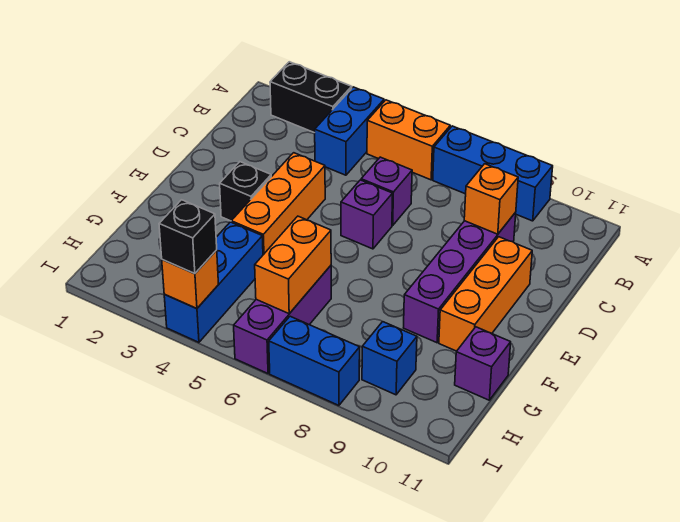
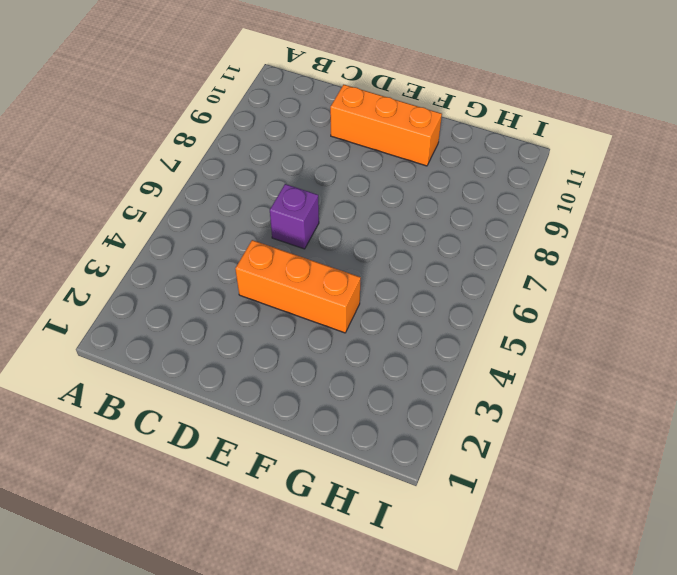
none -> black brick A2:A3 level 1
none -> blue brick A4:B4 level 1
none -> orange brick A5:A6 level 1

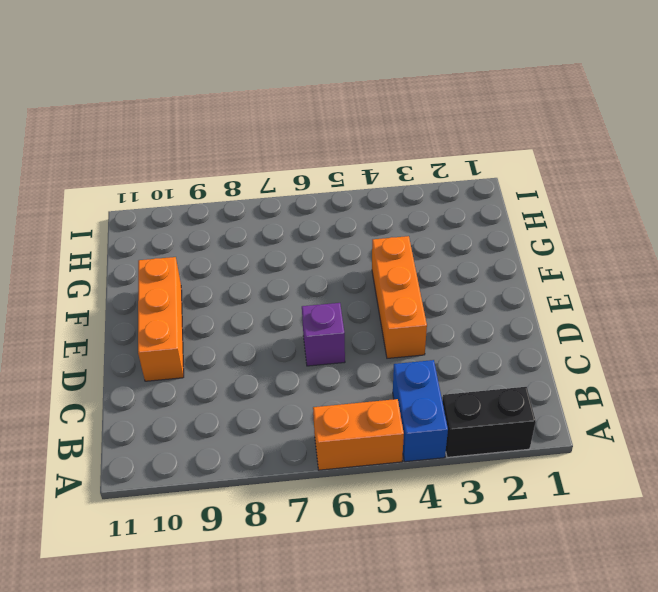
none -> blue brick A7:A9 level 1
none -> purple brick C6 level 1
none -> purple brick C9:F9 level 1

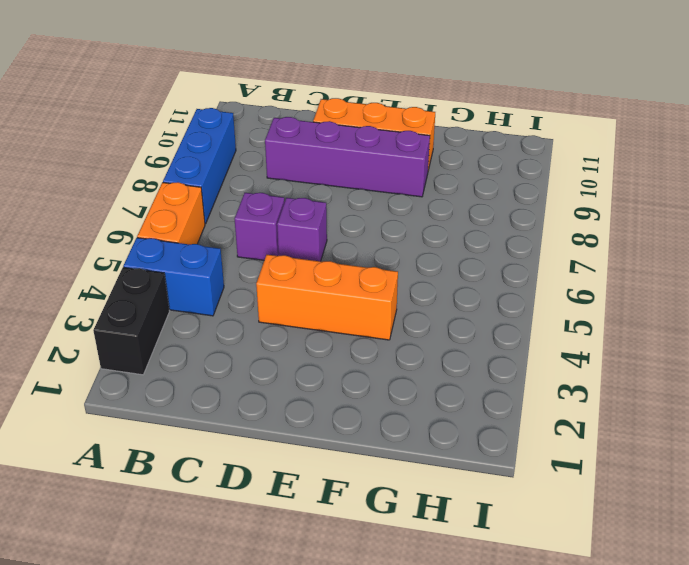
none -> black brick E3 level 1
none -> blue brick G4:I4 level 1
none -> purple brick G6:I6 level 1

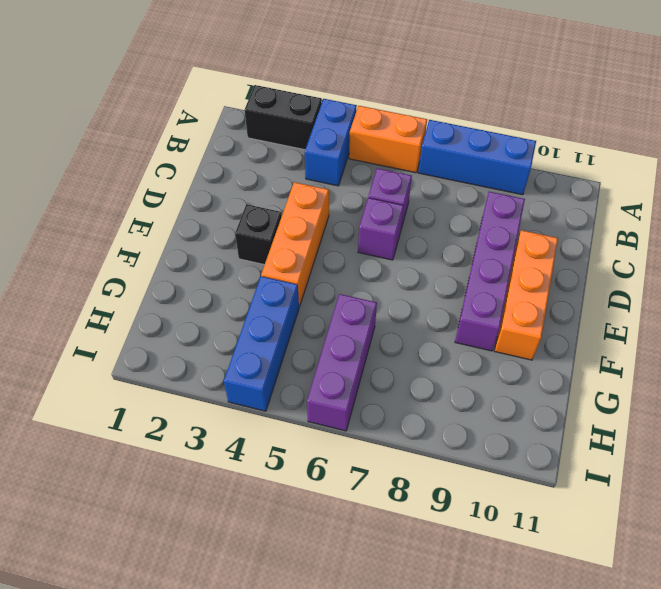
none -> purple brick G11 level 1
none -> blue brick H9 level 1
none -> blue brick I7:I8 level 1

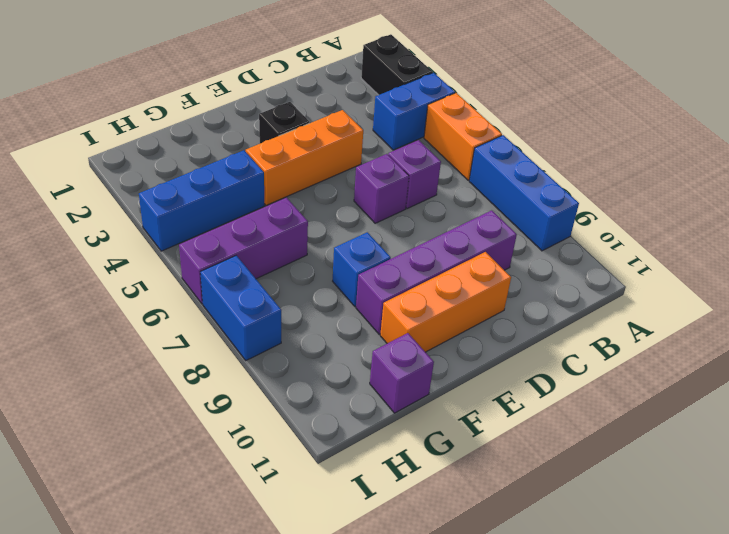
blue brick F8 level 1 -> blue brick H9 level 1
none -> orange brick C9 level 2
none -> orange brick G6:H6 level 2
none -> orange brick I4 level 2

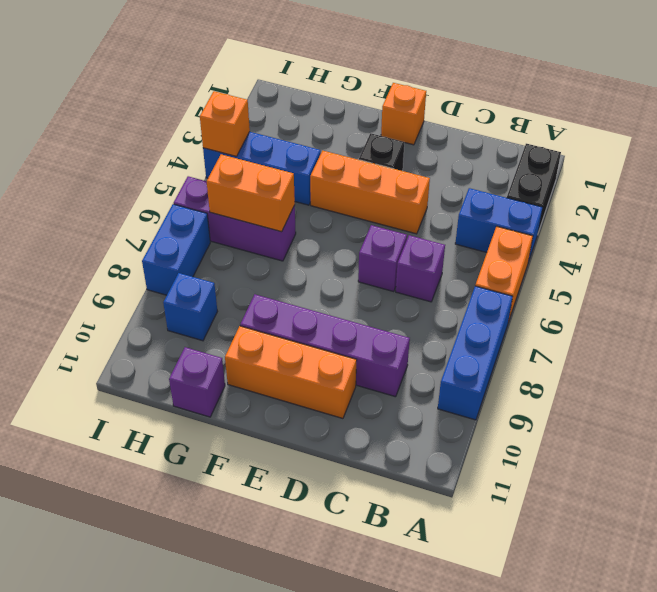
orange brick E1 level 1 -> orange brick C9 level 2
none -> black brick I4 level 3

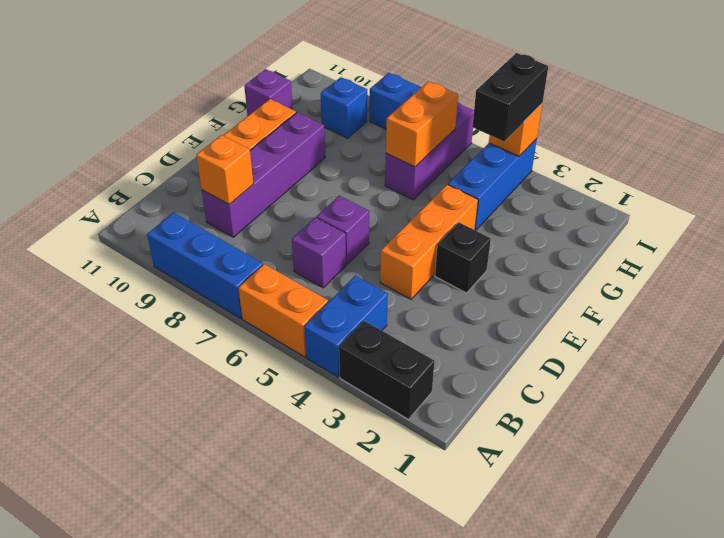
black brick H4:I4 level 3 -> black brick I4 level 3

